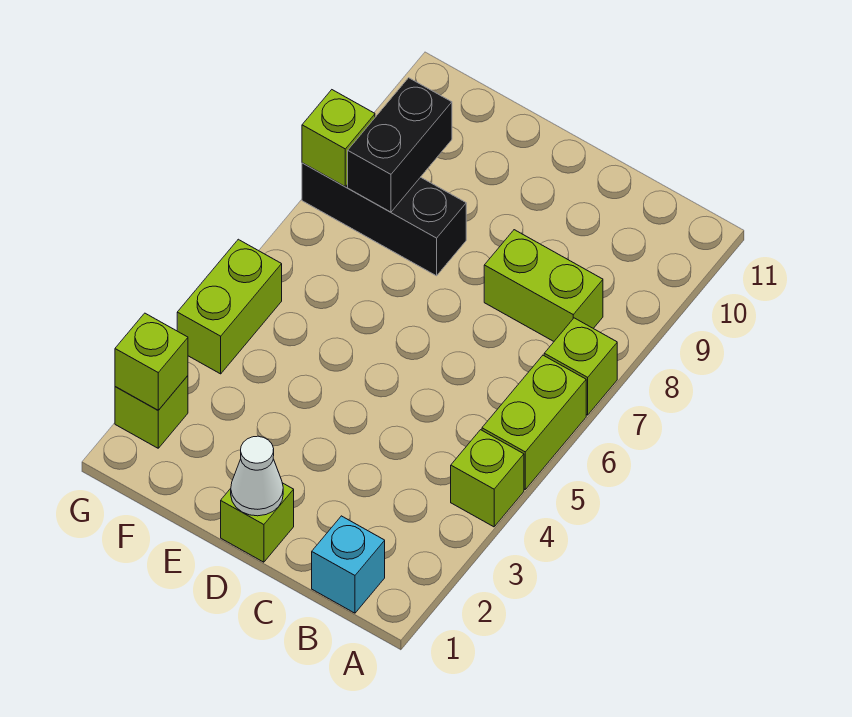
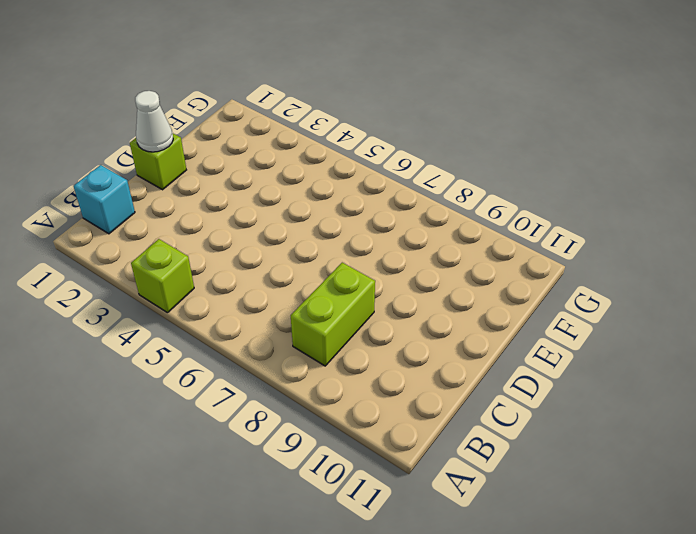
none -> lime brick A5:A6 level 1
none -> lime brick A7 level 1
none -> black brick E8:G8 level 1

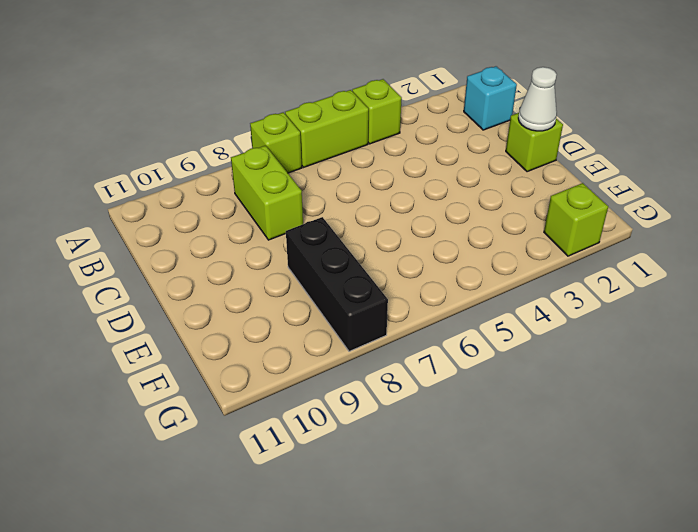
none -> lime brick G4:G5 level 1
none -> black brick F8:F9 level 2
none -> lime brick G2 level 2

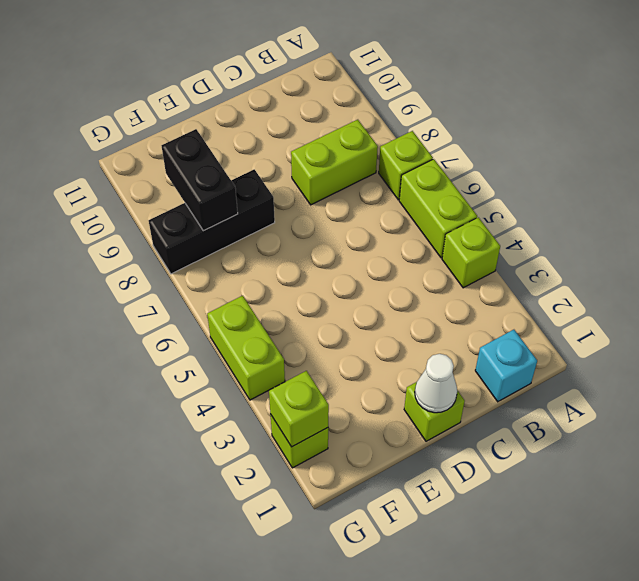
none -> lime brick G8 level 2

